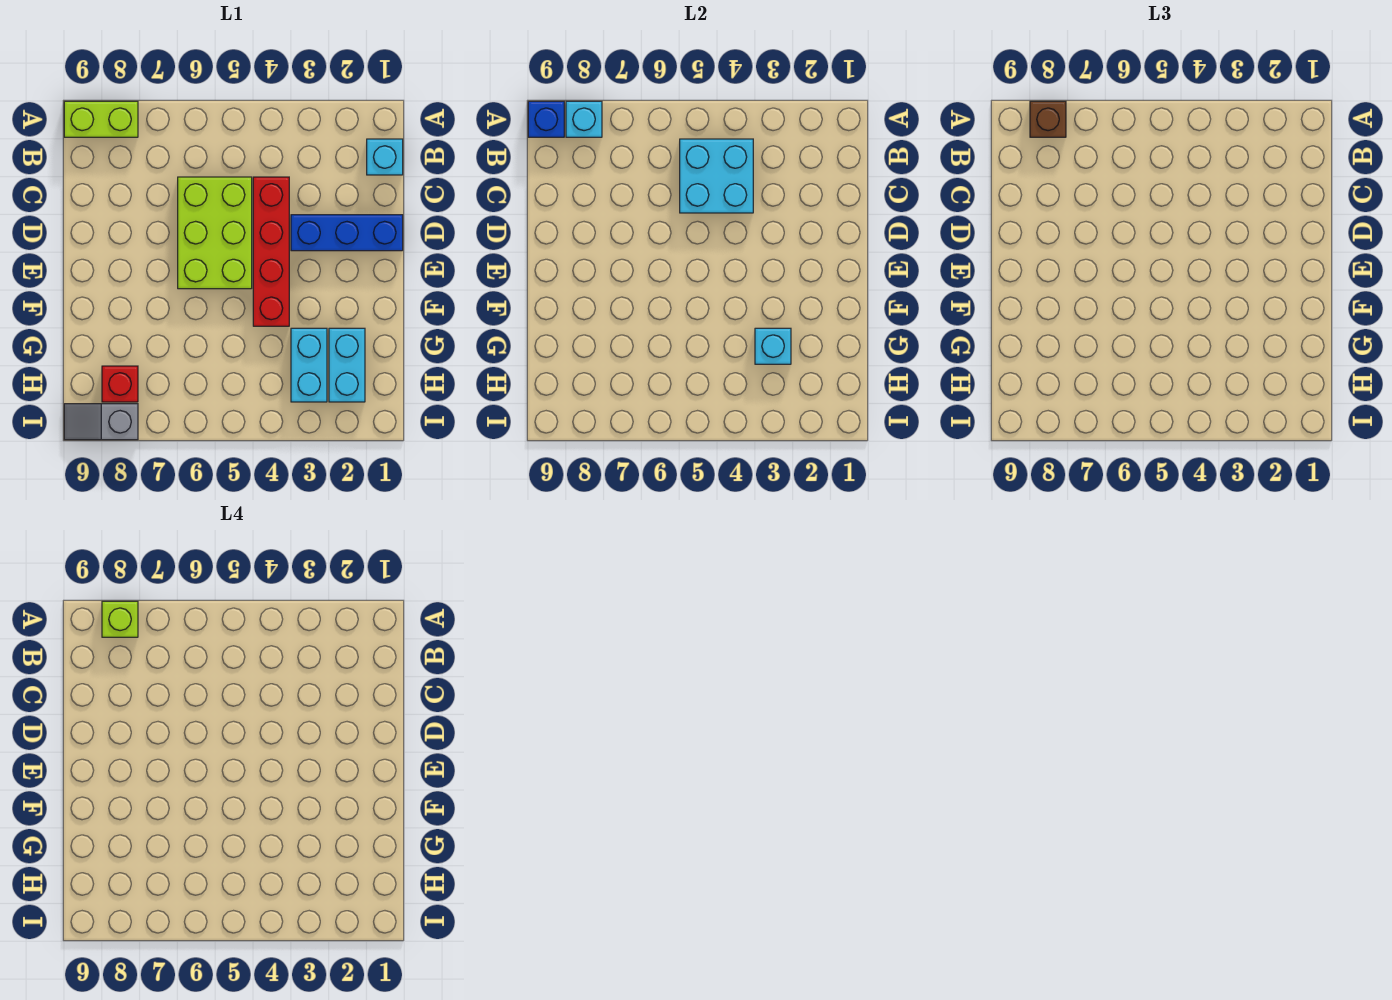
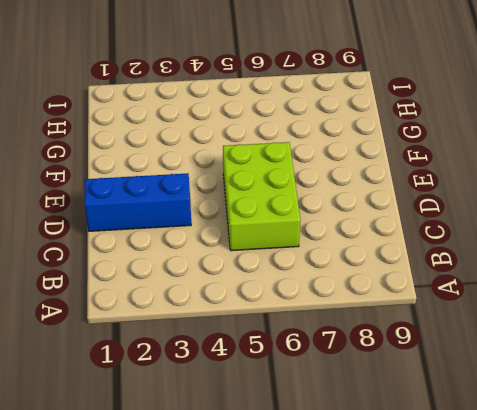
none -> lime brick A8:A9 level 1
none -> cyan brick B1 level 1
none -> red brick C4:F4 level 1

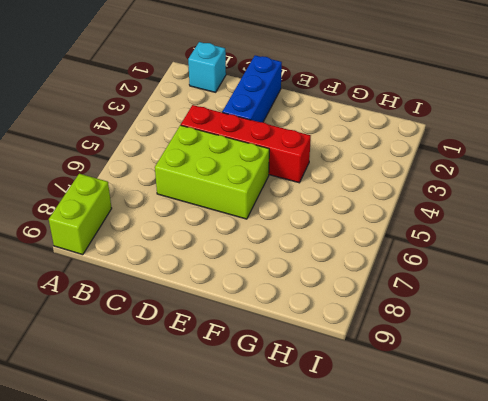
none -> cyan brick G2:H2 level 1
none -> cyan brick G3:H3 level 1
none -> red brick H8 level 1

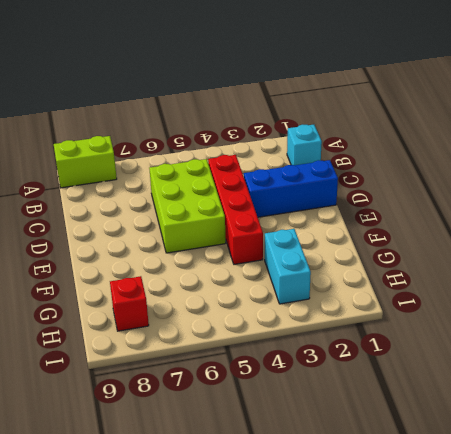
none -> cyan brick G2:H2 level 1
none -> grey slope I8:I9 level 1 top 8
none -> cyan brick A8 level 2

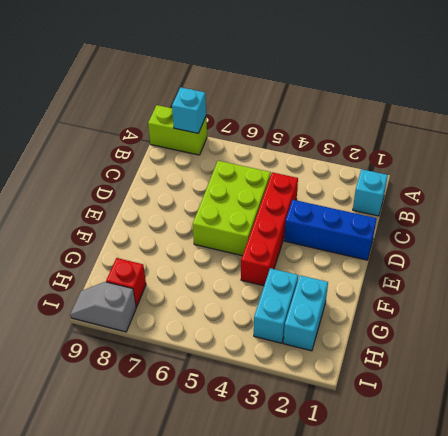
none -> blue brick A9 level 2
none -> cyan brick B4:C5 level 2
none -> cyan brick G3 level 2

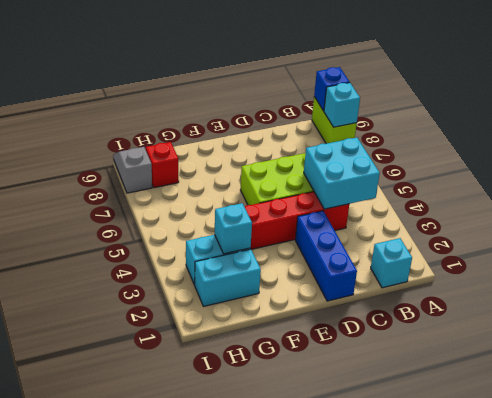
none -> brown brick A8 level 3
none -> lime brick A8 level 4

